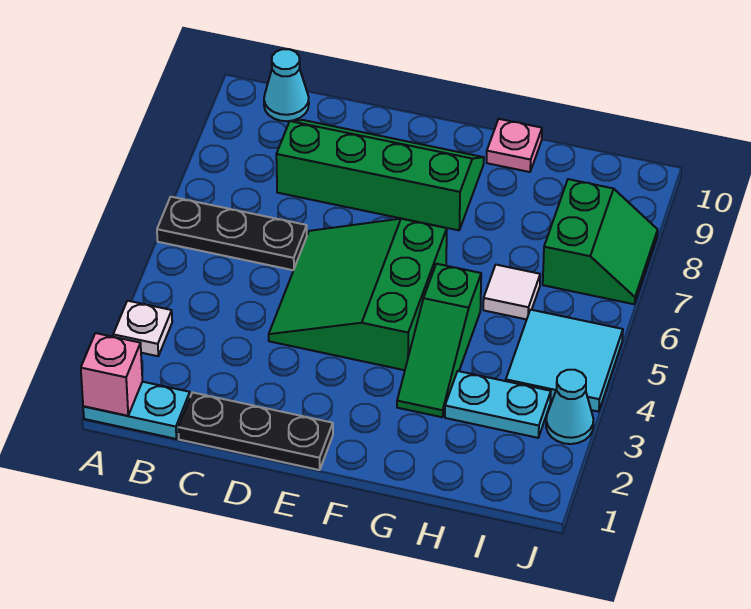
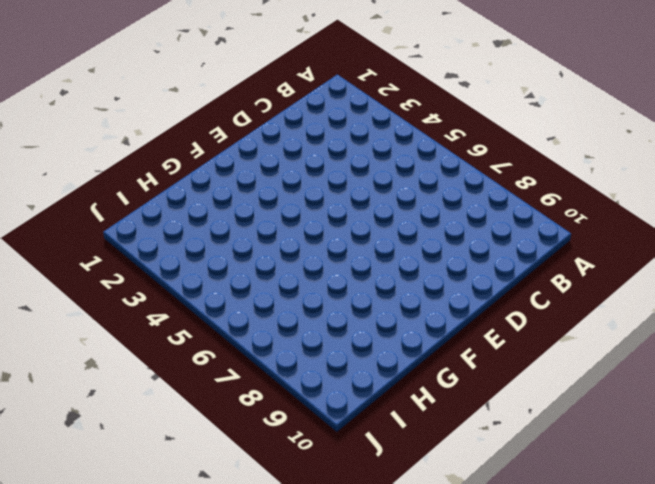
none -> cyan plate A1:B1 level 1
none -> white plate A3 level 1
none -> black plate A6:C6 level 1

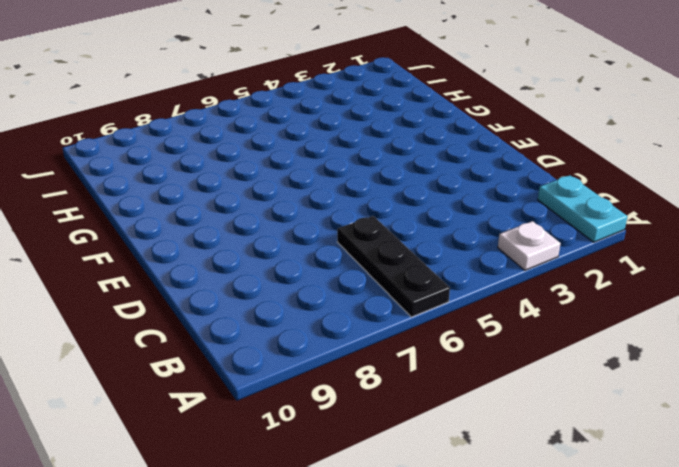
none -> cyan cone B10 level 1
none -> black plate C1:E1 level 1
none -> green slope C8:F9 level 1 top 8

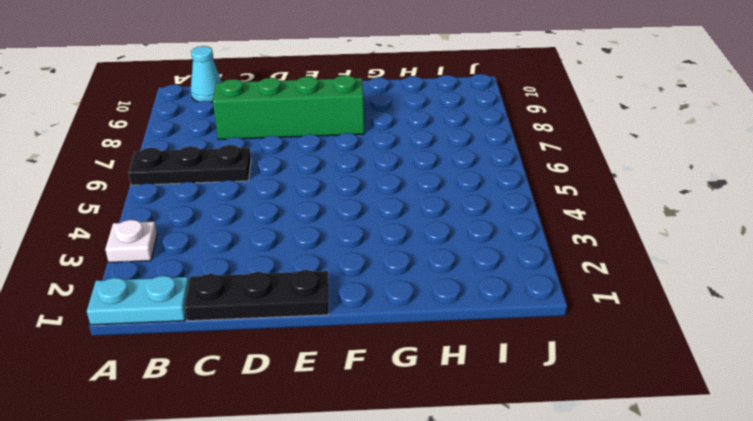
none -> green slope D4:F6 level 1 top F
none -> green slope G3:G5 level 1 top 5
none -> pink plate G10 level 1

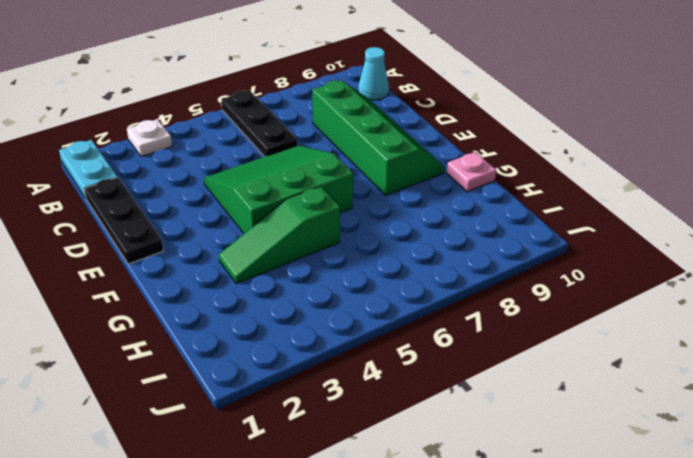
none -> cyan plate H3:I3 level 1
none -> white tile H6 level 1
none -> cyan tile I4:J5 level 1

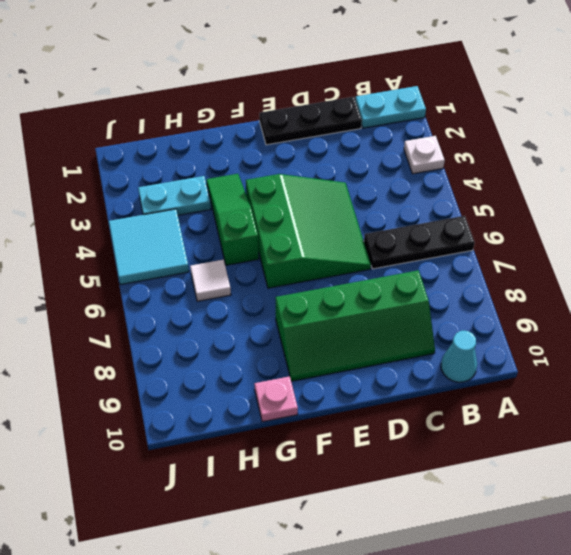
none -> green slope I7:J8 level 1 top I
none -> cyan cone J3 level 1
none -> pink brick A1 level 2

